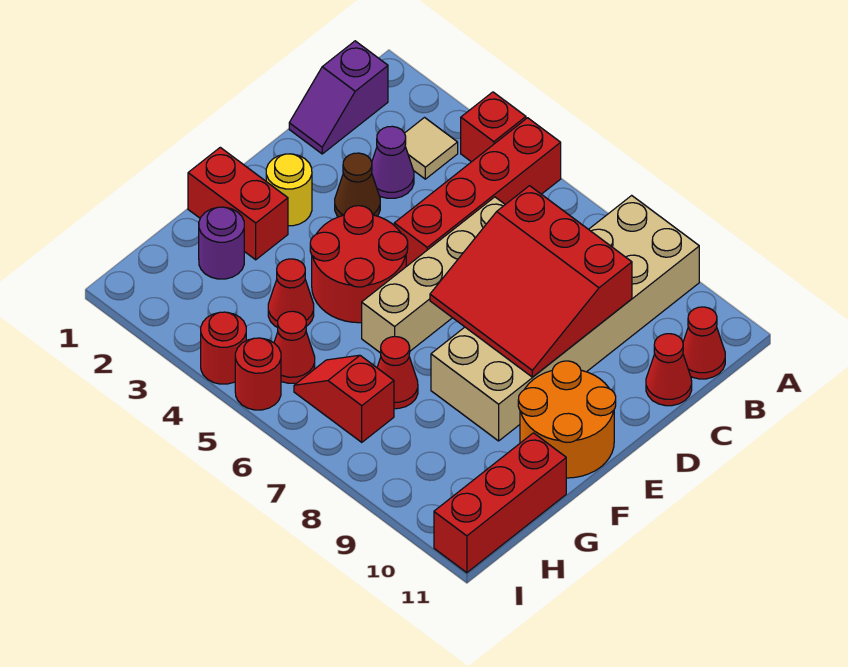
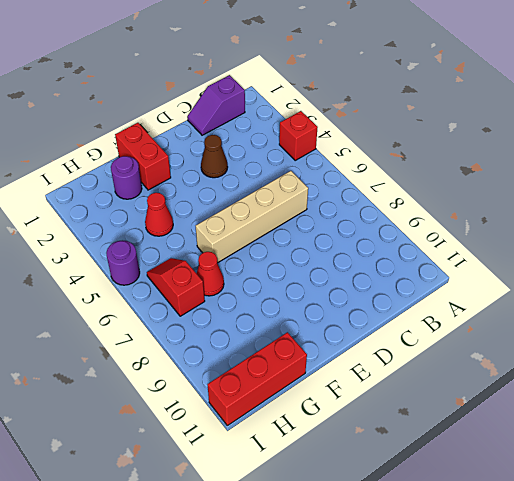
purple round brick I5 level 1 -> red round brick I5 level 1
none -> red brick A5:D5 level 1
none -> tan brick A8:F9 level 1
none -> tan tile B3 level 1

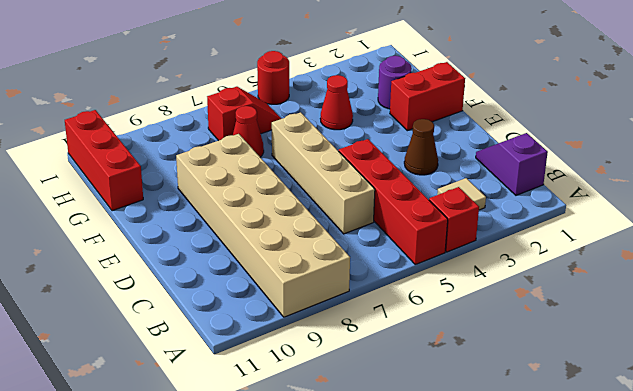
none -> red cone B11 level 1
none -> purple cone C3 level 1
none -> red cone C11 level 1

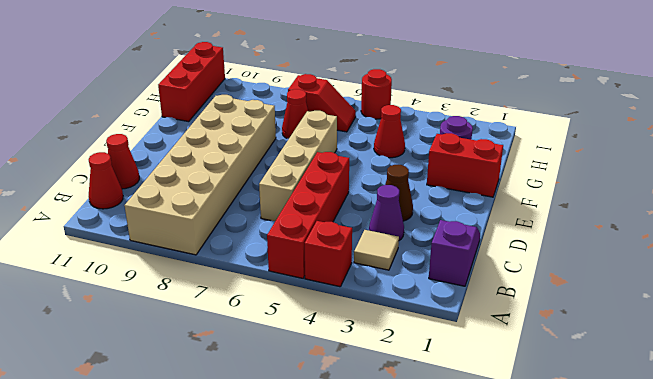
none -> yellow round brick E2 level 1
none -> red round brick E4:F5 level 1
none -> orange round brick E10:F11 level 1

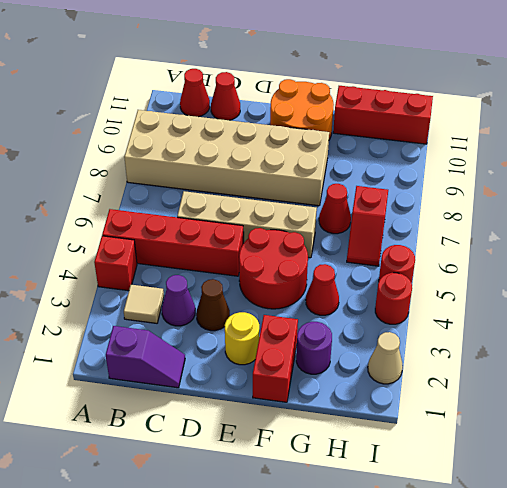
tan cone I2 level 1 -> none
none -> red cone H5 level 1
none -> red slope C7:E9 level 2 top C

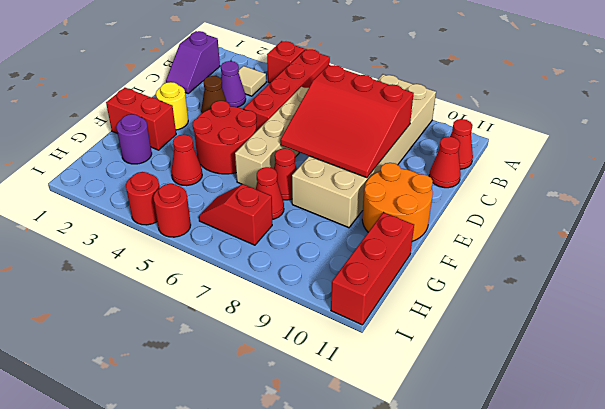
red cone F7 level 1 -> red cone H5 level 1

